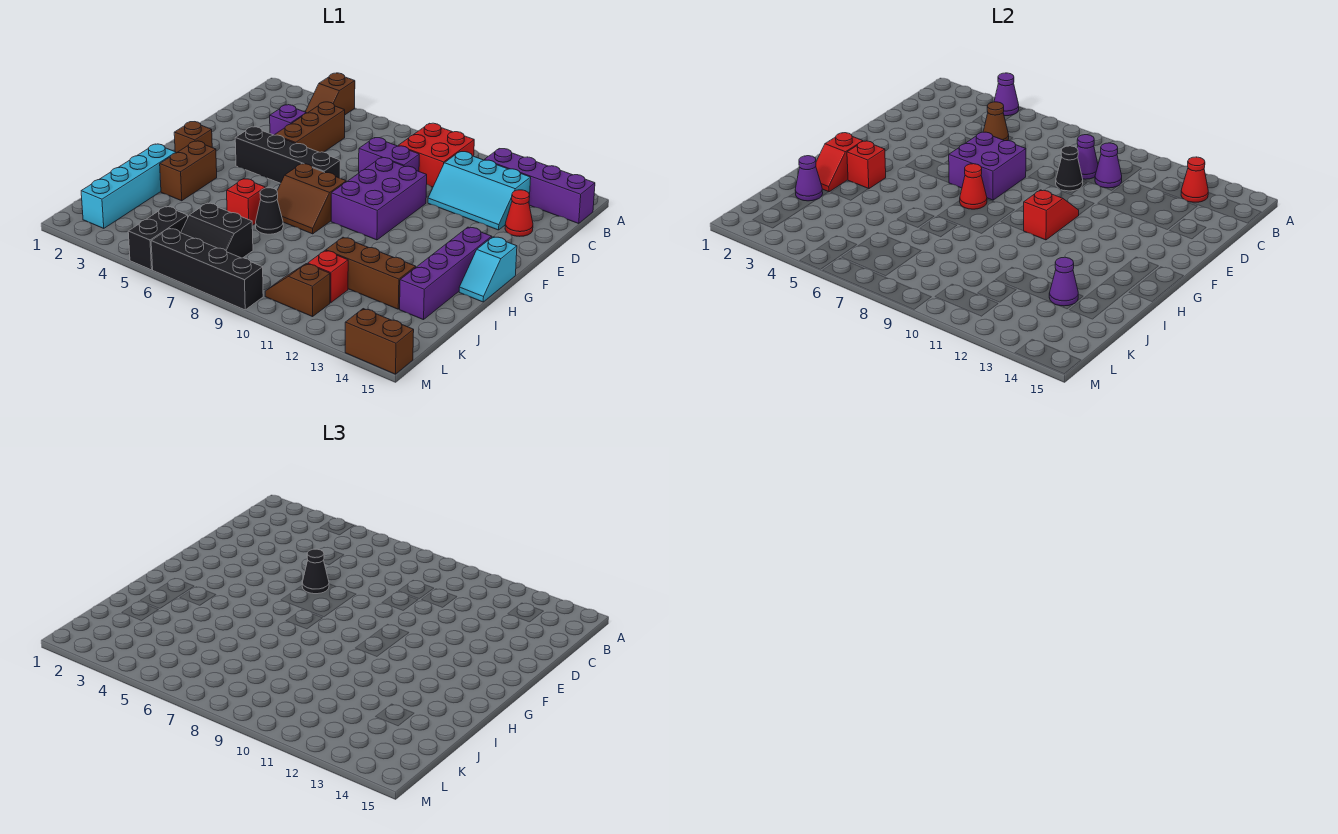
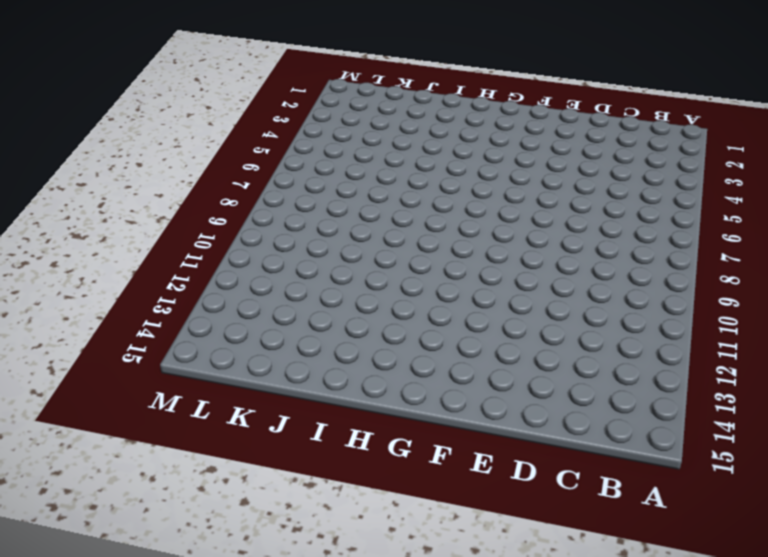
none -> brown slope A4:B4 level 1 top A
none -> red brick B9:C10 level 1
none -> purple brick B12:B15 level 1
none -> brown brick C5:E5 level 1

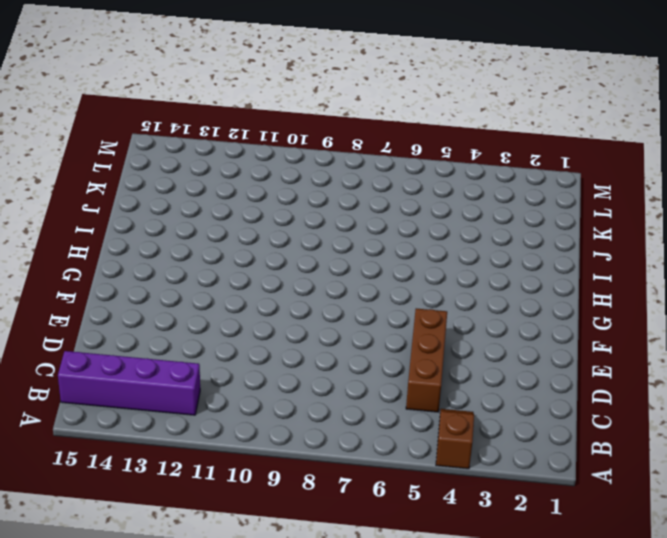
none -> red brick B9:C10 level 1
none -> cyan slope C11:D13 level 1 top C
none -> purple brick D4 level 1
none -> purple brick D8:D9 level 1

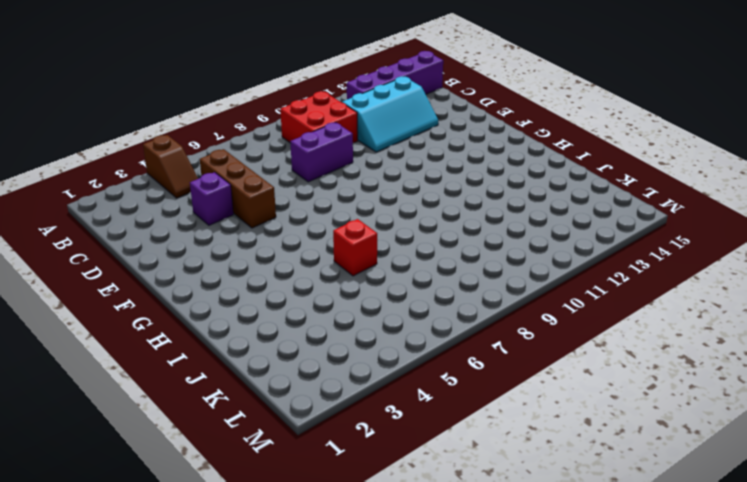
none -> red cone D14 level 1
none -> purple brick E9:G10 level 1
none -> black brick F4:F7 level 1
none -> brown brick G2 level 1

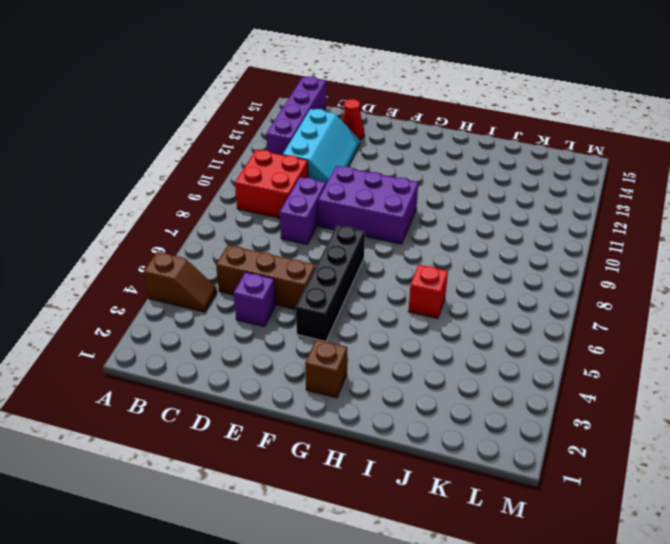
none -> brown slope G7:H8 level 1 top G
none -> purple brick G14:J14 level 1
none -> cyan slope G15:H15 level 1 top G
none -> brown brick H3:I3 level 1

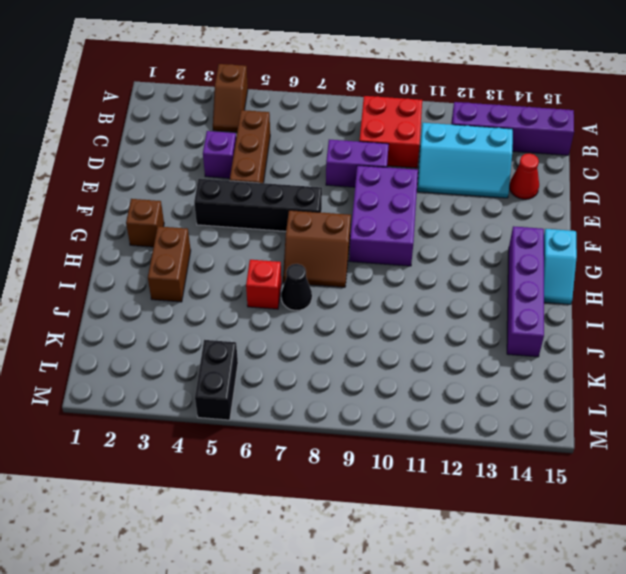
none -> cyan brick I2:L2 level 1
none -> brown brick J11:J13 level 1
none -> black slope K6:L7 level 1 top K
none -> red brick K11 level 1

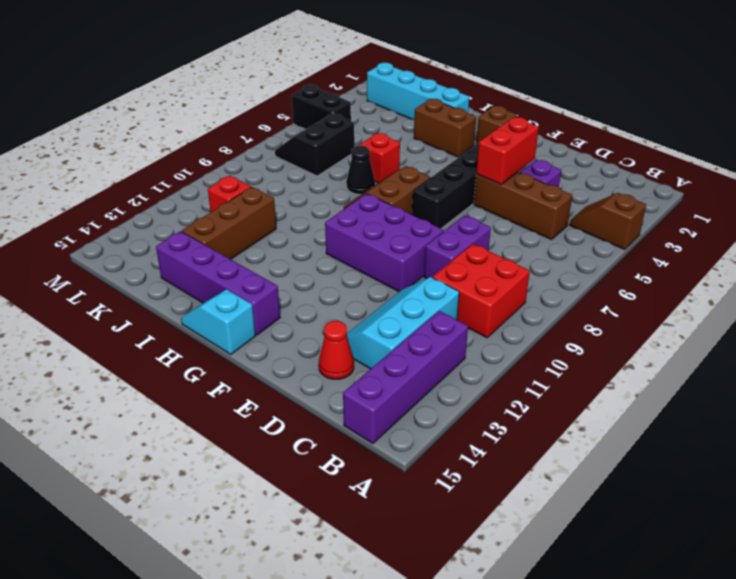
red brick E4:E5 level 2 -> none
none -> brown slope L10:L11 level 1 top 11
none -> black brick M6:M9 level 1
none -> brown brick M14:M15 level 1
none -> purple cone A4 level 2

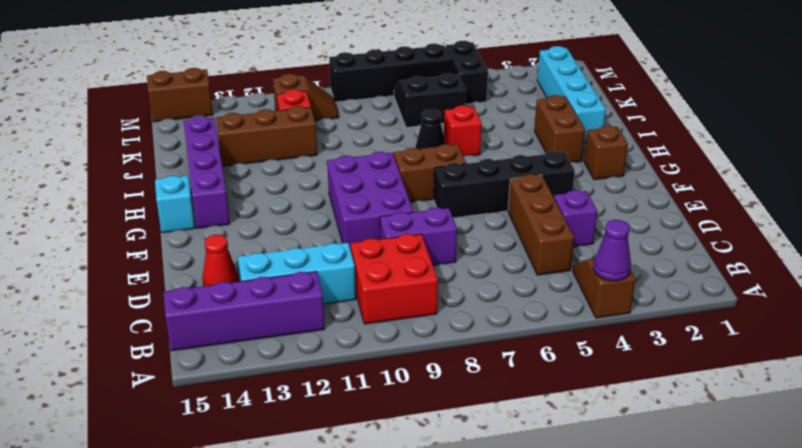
none -> red cone B13 level 2
none -> brown cone C5 level 2
none -> purple cone C9 level 2
none -> purple cone C10 level 2

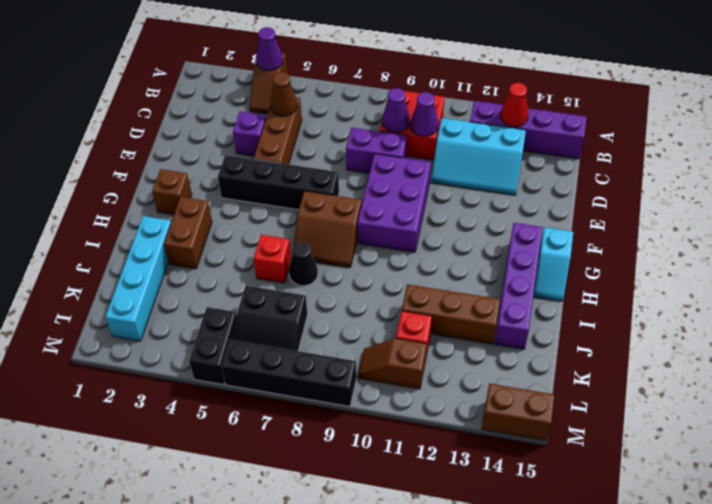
none -> red cone D14 level 1
none -> black cone D9 level 2
none -> purple brick E6:F7 level 2
none -> red slope F10:G10 level 2 top G

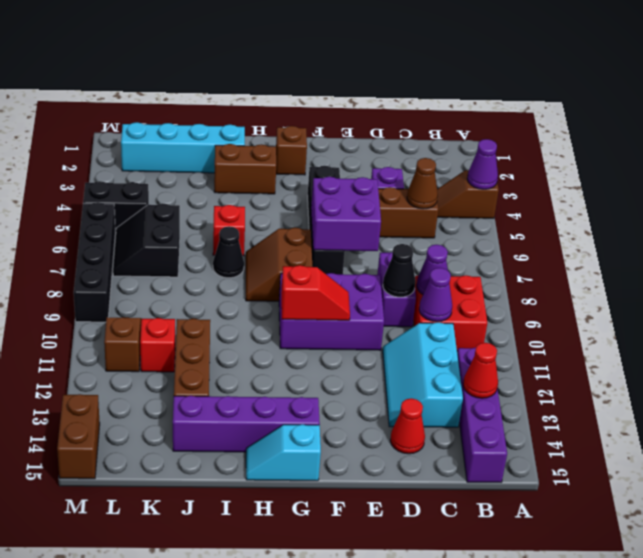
none -> red cone G7 level 2
none -> red slope H2:I2 level 2 top H
none -> red brick H3 level 2
none -> purple cone J2 level 2

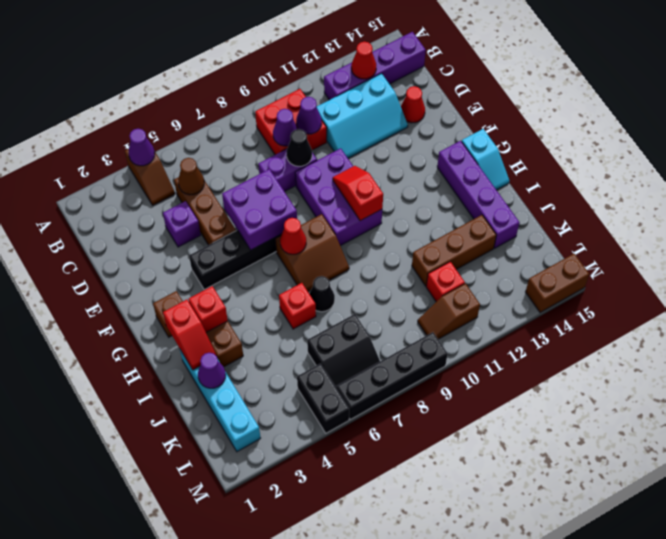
none -> purple cone J13 level 2
none -> black cone E6 level 3

